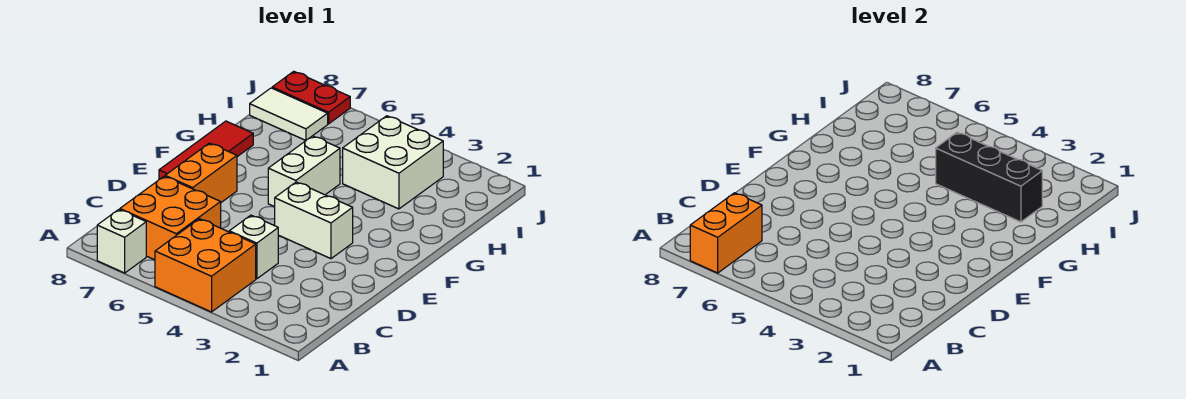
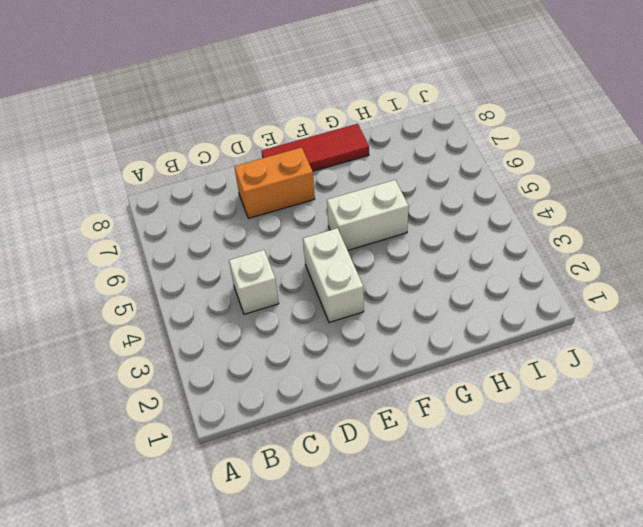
none -> orange brick A4:B5 level 1
none -> white brick A7 level 1
none -> orange brick B6:C7 level 1

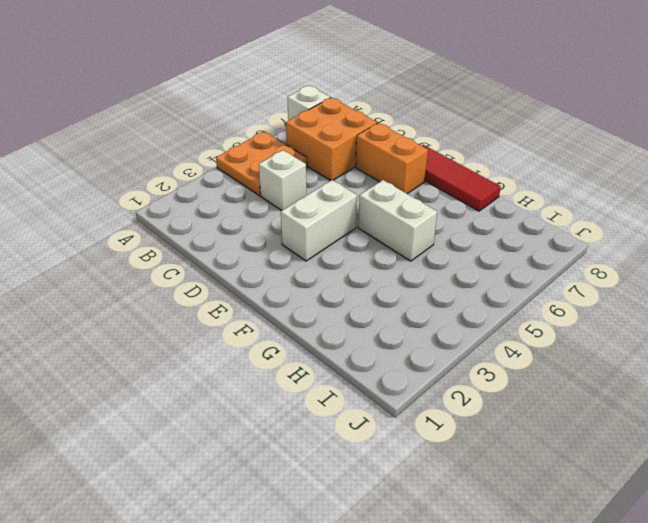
orange plate A4:B5 level 1 -> orange brick A4:B5 level 1
none -> white brick H3:I4 level 1
none -> white tile I7:I8 level 1
none -> red plate J7:J8 level 1

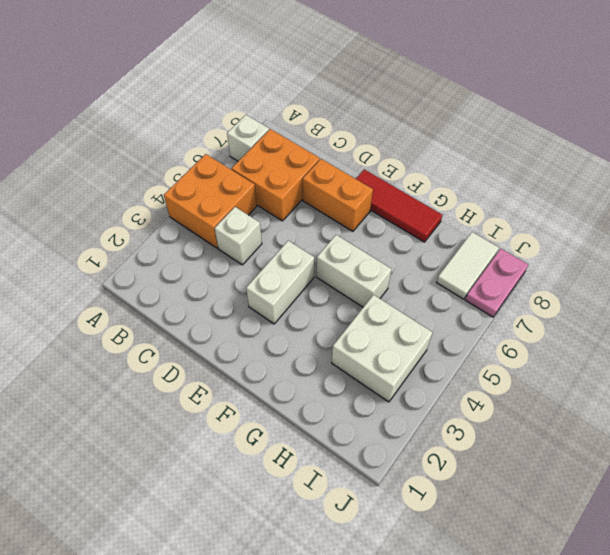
pink plate J7:J8 level 1 -> red plate J7:J8 level 1
none -> orange brick A7:B7 level 2
none -> black brick H2:H4 level 2

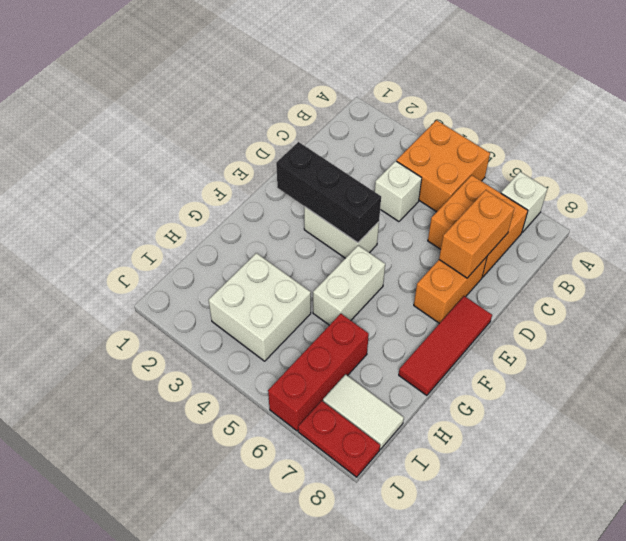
orange brick C7:D7 level 2 -> orange brick A7:B7 level 2
black brick E2:E4 level 2 -> black brick H2:H4 level 2
red brick H6:J6 level 1 -> none

